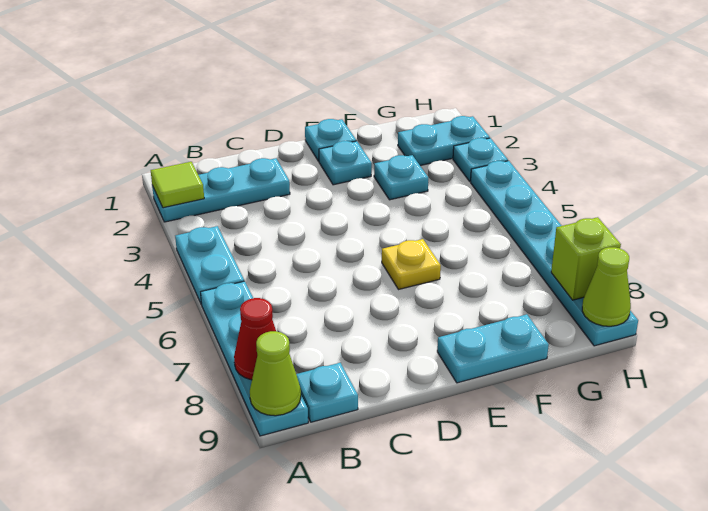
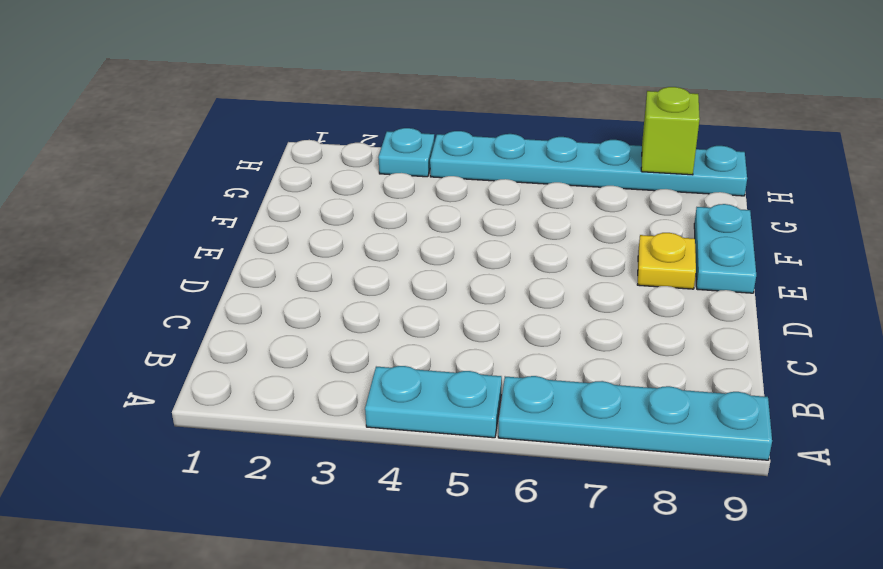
yellow plate E8 level 1 -> yellow plate E6 level 1
none -> cyan plate A2:C2 level 1
none -> cyan plate B9 level 1
none -> cyan plate E1 level 1

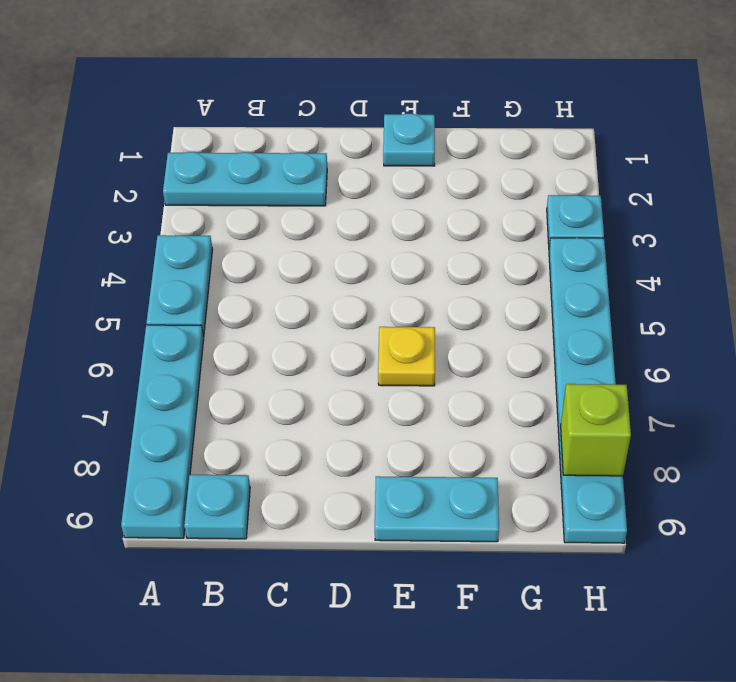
none -> cyan plate E2 level 1
none -> cyan plate F3 level 1
none -> cyan plate G2:H2 level 1

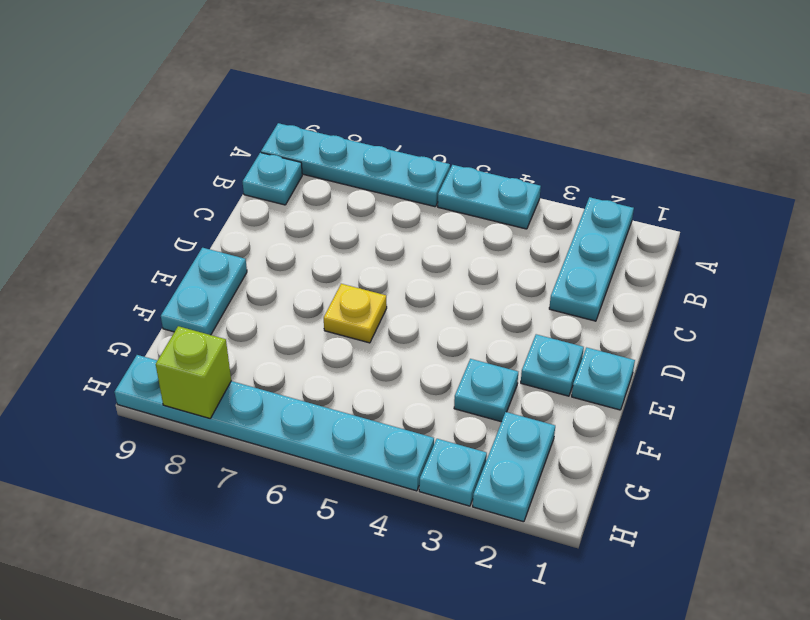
none -> lime tile A2 level 2
none -> red cone A8 level 2
none -> lime cone A9 level 2

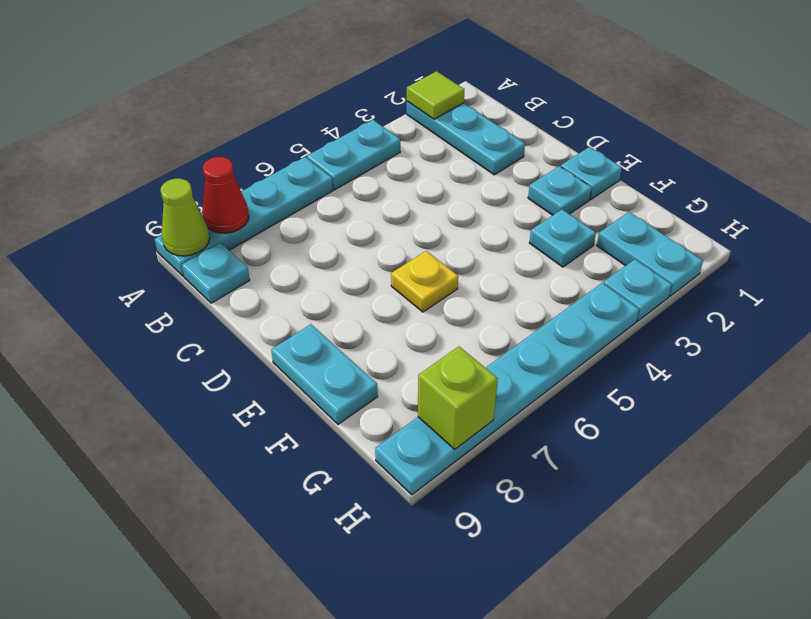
none -> lime cone H9 level 2

